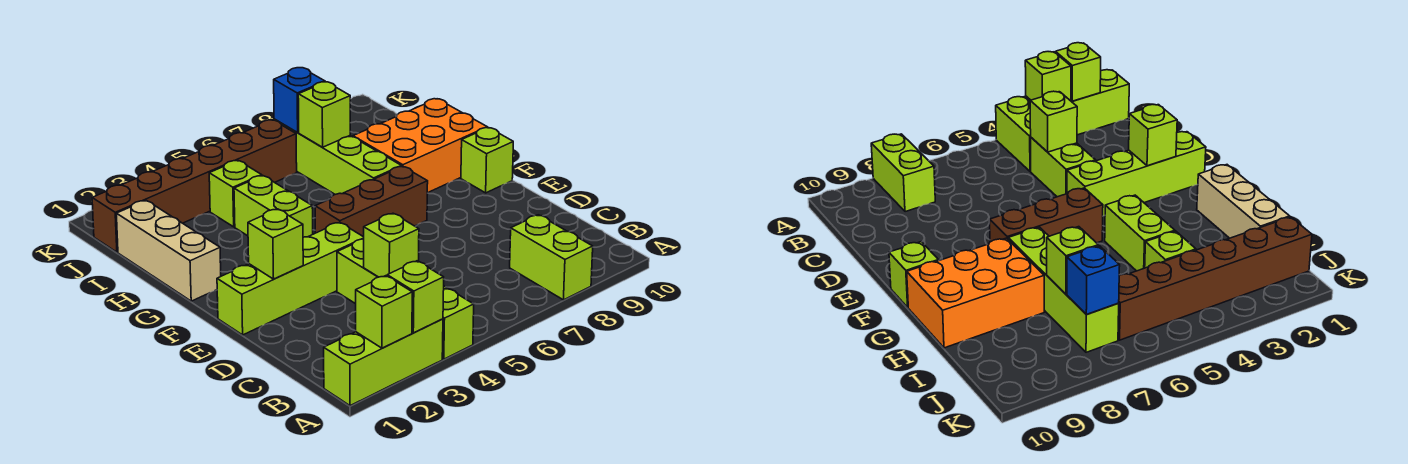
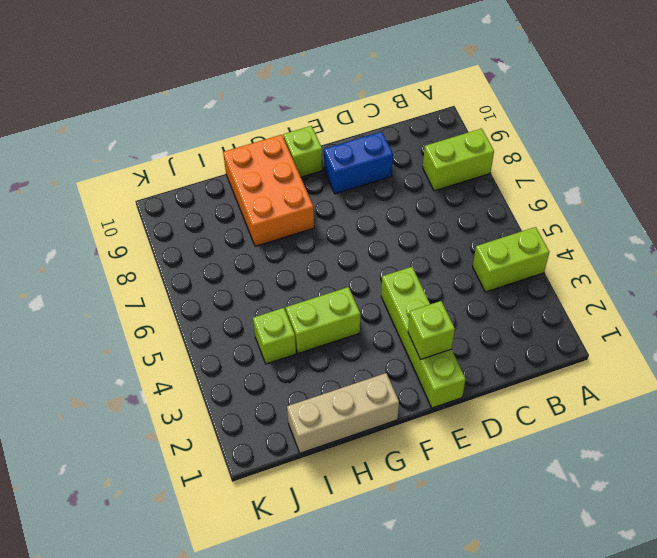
blue brick D9:E9 level 1 -> none
none -> lime brick A1:A3 level 1
none -> lime brick C4:D4 level 1
none -> brown brick F5:F7 level 1

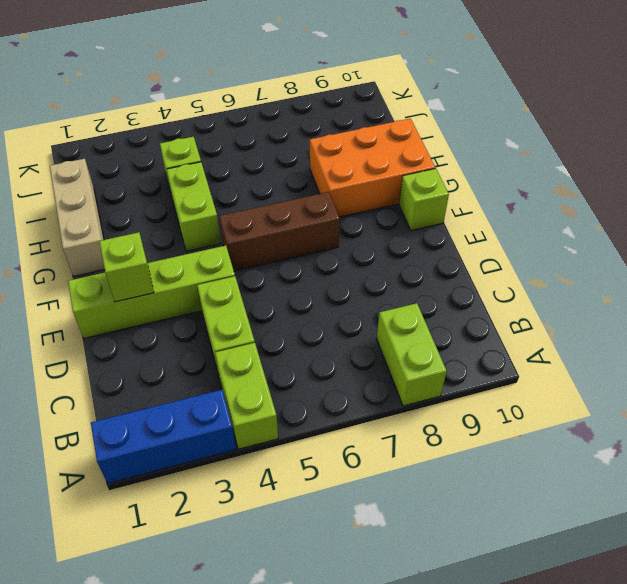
blue brick A1:A3 level 1 -> lime brick A1:A3 level 1
none -> lime brick G7:J7 level 1
none -> brown brick J1:J6 level 1
none -> lime brick A2 level 2

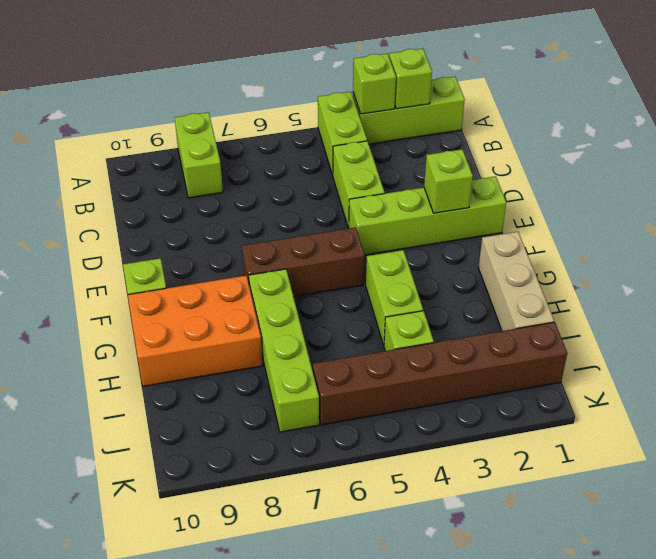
none -> lime brick C4 level 2
none -> lime brick I7 level 2
none -> blue brick J7 level 2

